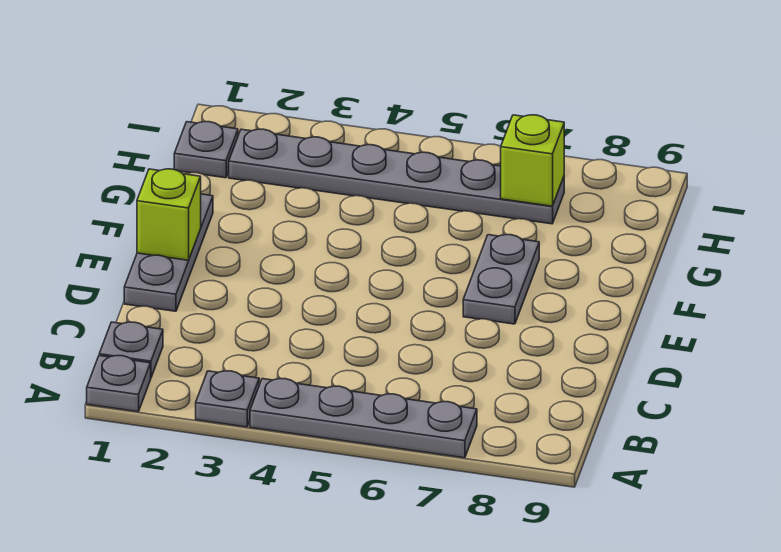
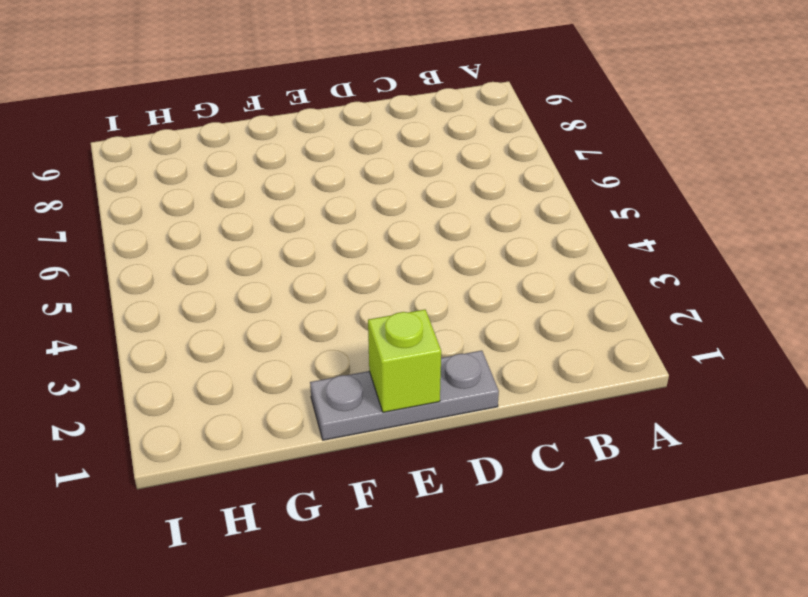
none -> grey plate A1 level 1
none -> grey plate A3 level 1

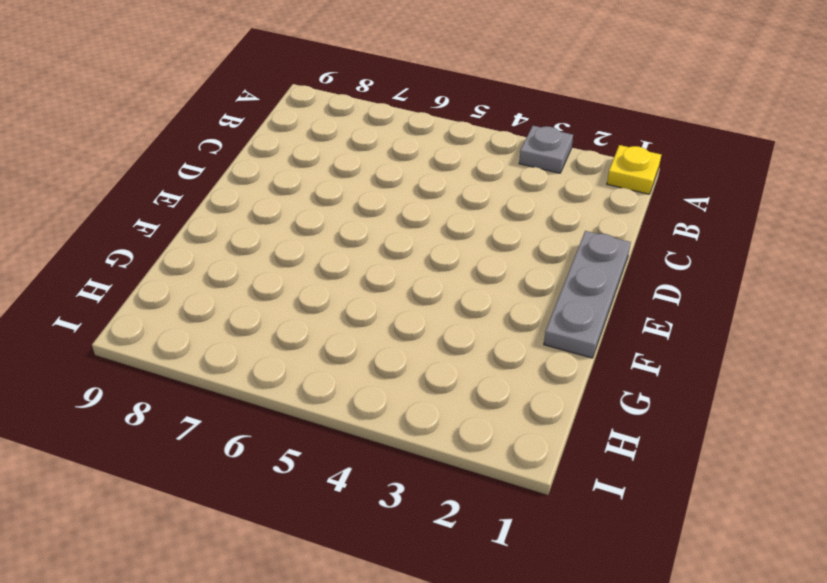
yellow plate A1 level 1 -> grey plate A1 level 1
none -> grey plate A4:A7 level 1
none -> grey plate B1 level 1

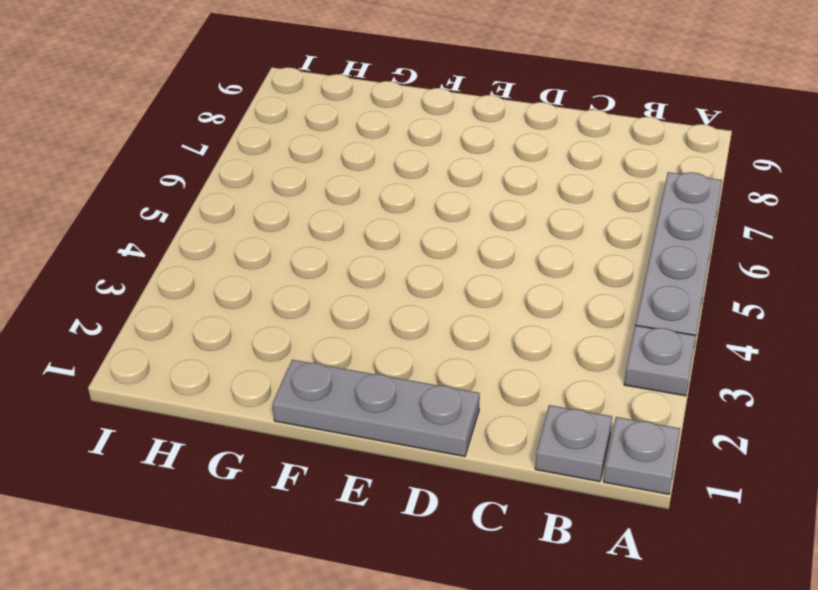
none -> grey plate E7:F7 level 1
none -> grey plate H1 level 1

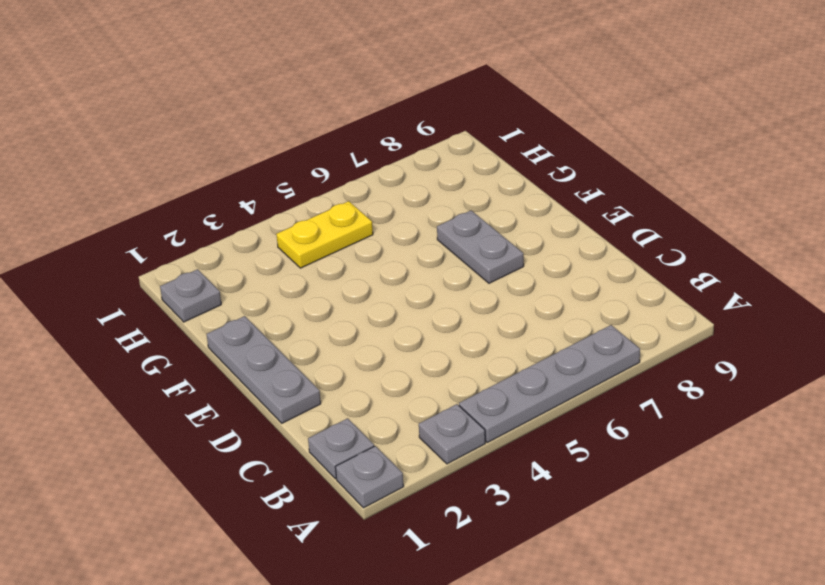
yellow plate H4:H5 level 1 -> grey plate H2:H7 level 1
none -> lime brick E1 level 2
none -> lime brick H7 level 2

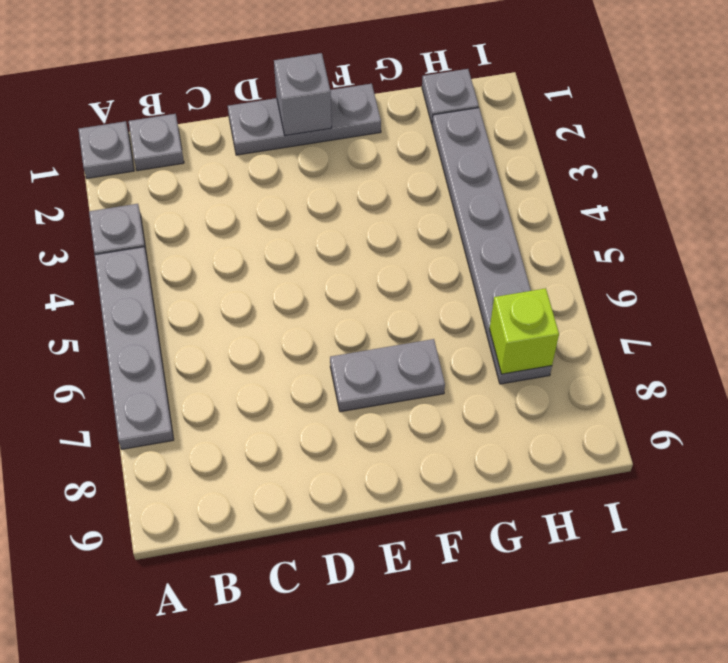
grey brick E1 level 2 -> lime brick E1 level 2

